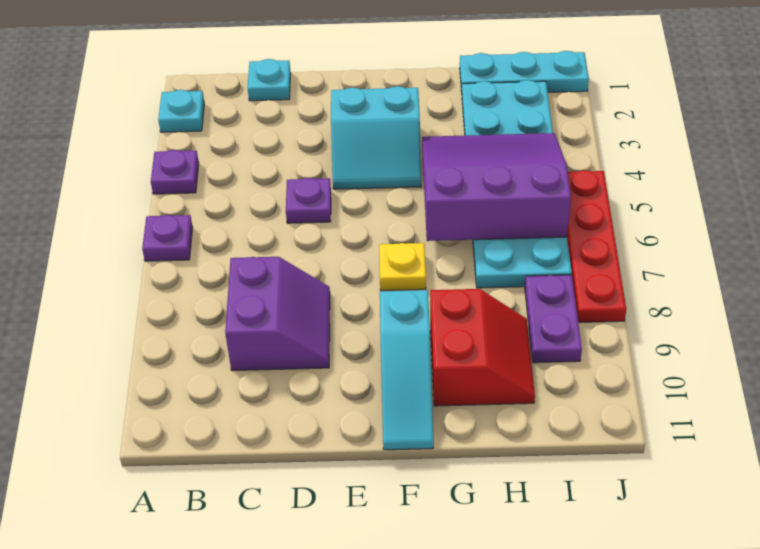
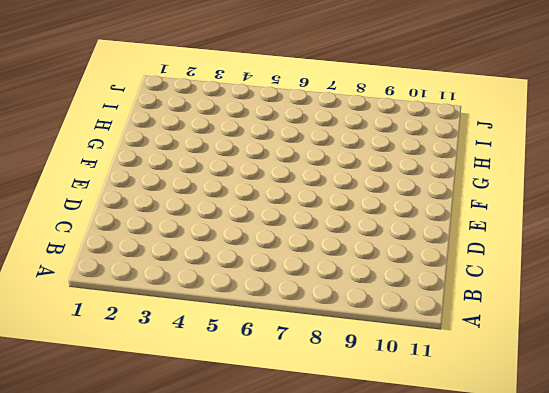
none -> cyan plate A2 level 1
none -> purple plate A4 level 1
none -> purple plate A6 level 1

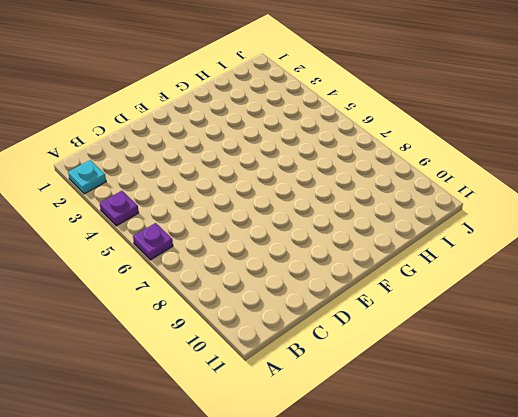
none -> cyan plate C1 level 1
none -> purple slope C8:D9 level 1 top C
none -> purple plate D5 level 1

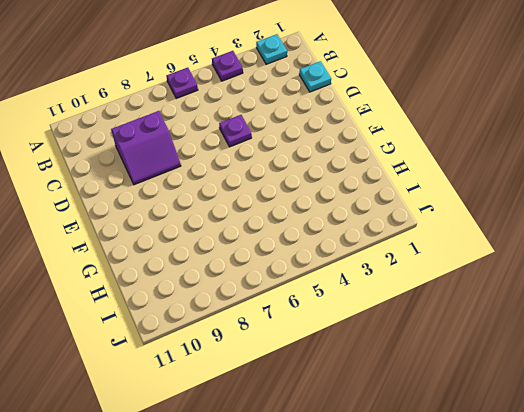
none -> cyan slope E3:F4 level 1 top 3
none -> yellow plate F7 level 1
none -> cyan slope F9:F11 level 1 top 9

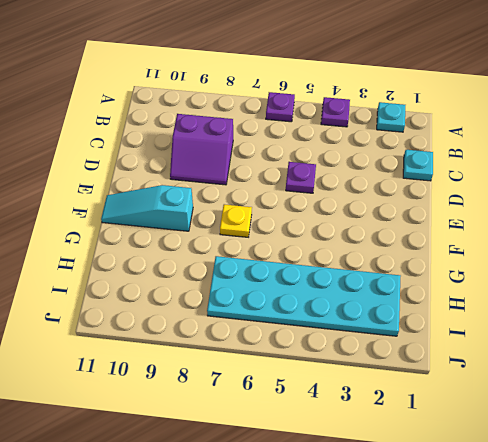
none -> cyan slope E3:F4 level 1 top 3
none -> red slope G9:H10 level 1 top G
none -> cyan plate H1:J1 level 1

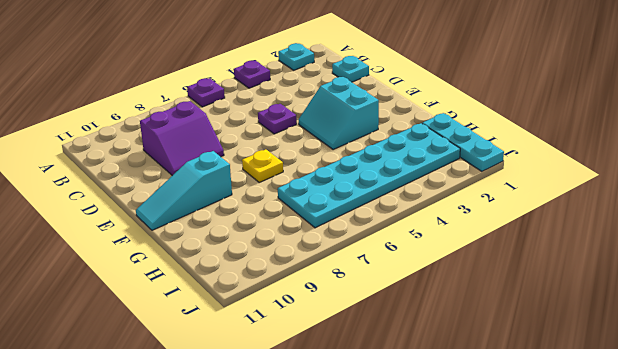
none -> red slope G9:H10 level 1 top G
none -> purple plate I8:I9 level 1
none -> red plate J5:J8 level 1

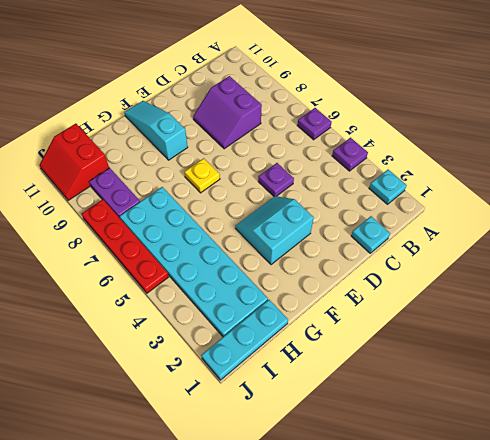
red slope I10:J11 level 1 top I -> red slope G9:H10 level 1 top G
none -> purple slope G4:I6 level 2 top 6

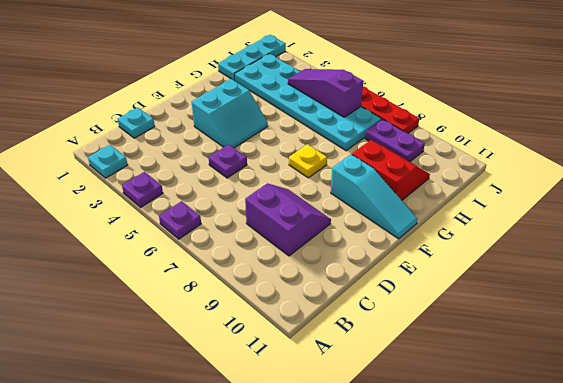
purple slope I4:I6 level 2 top 6 -> purple slope G4:I6 level 2 top 6

